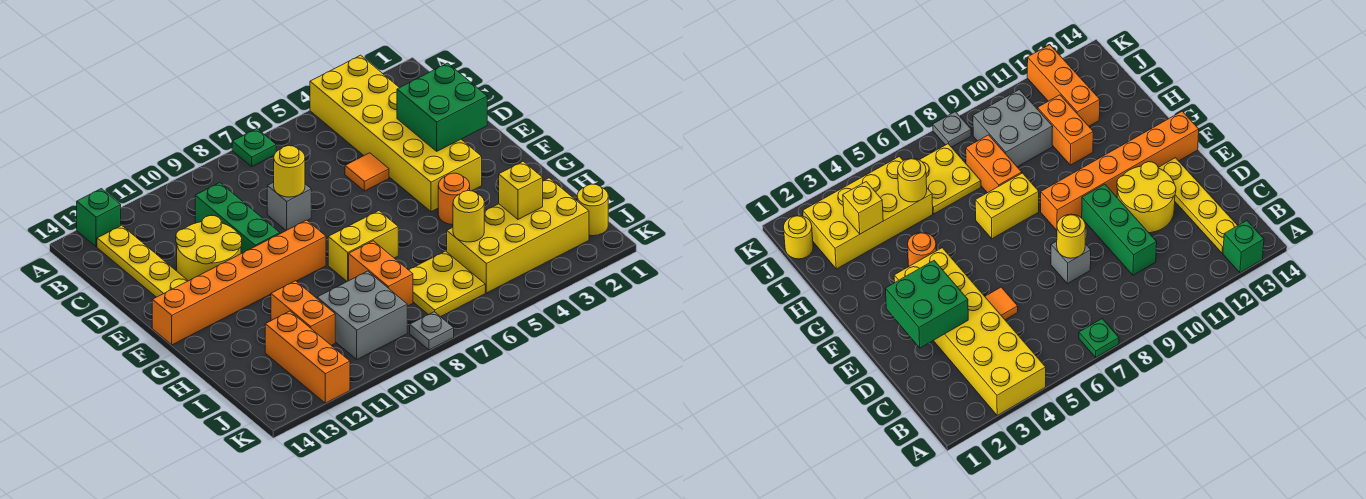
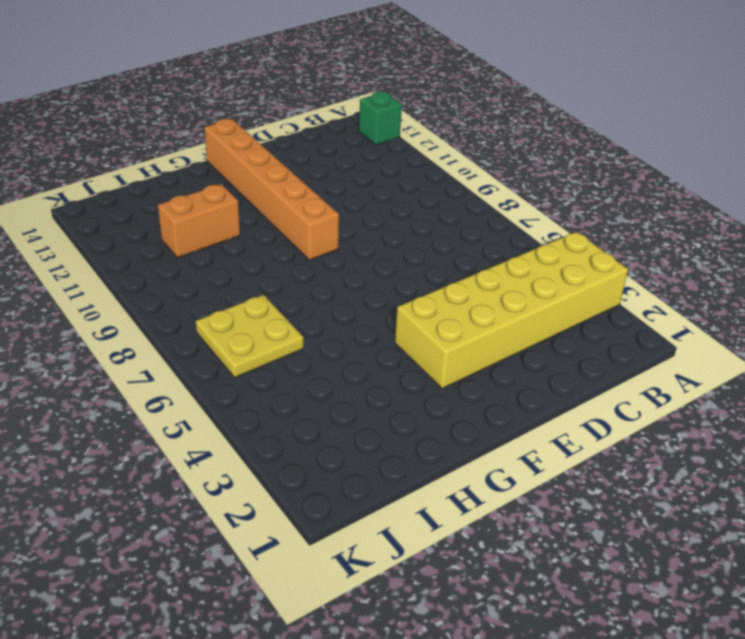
none -> green plate A7 level 1
none -> yellow plate B13:E13 level 1
none -> green brick C10:E10 level 1

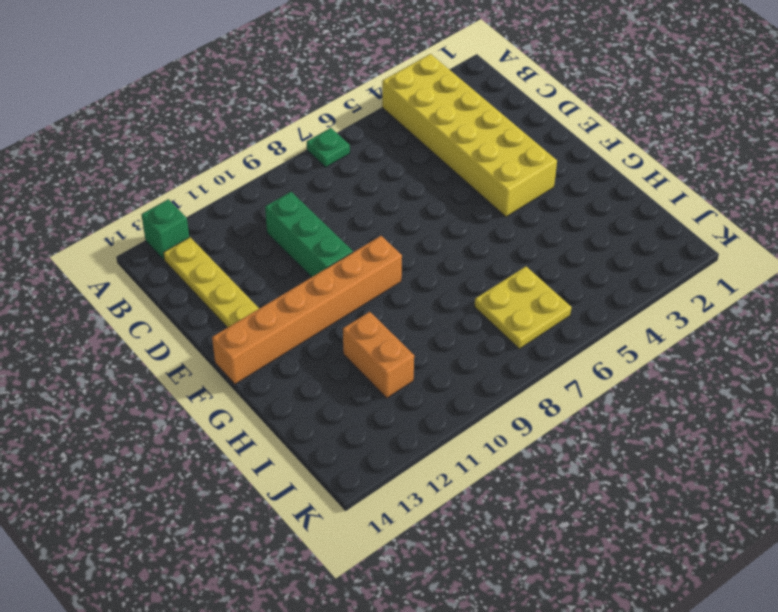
none -> orange tile D5 level 1
none -> grey brick D8 level 1
none -> yellow round brick D11:E12 level 1

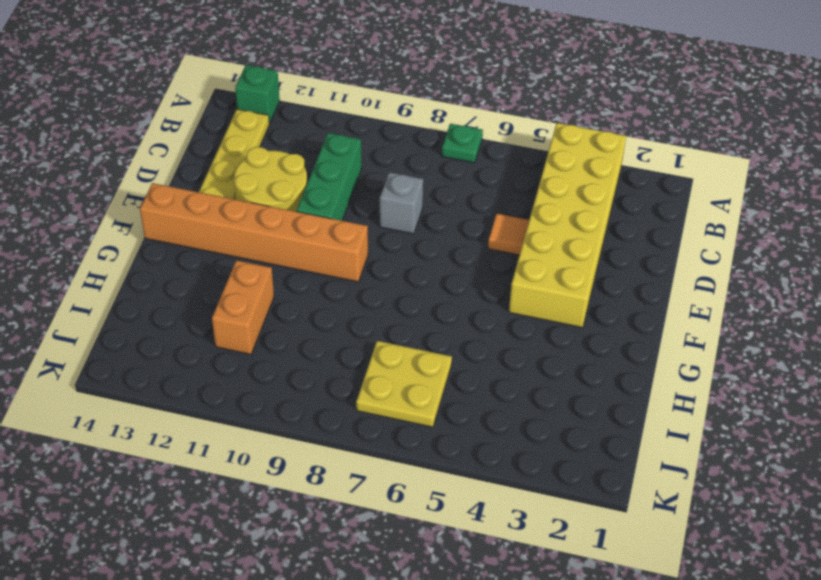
none -> orange round brick G4 level 1
none -> yellow brick G7:G8 level 1
none -> orange brick H8:I8 level 1

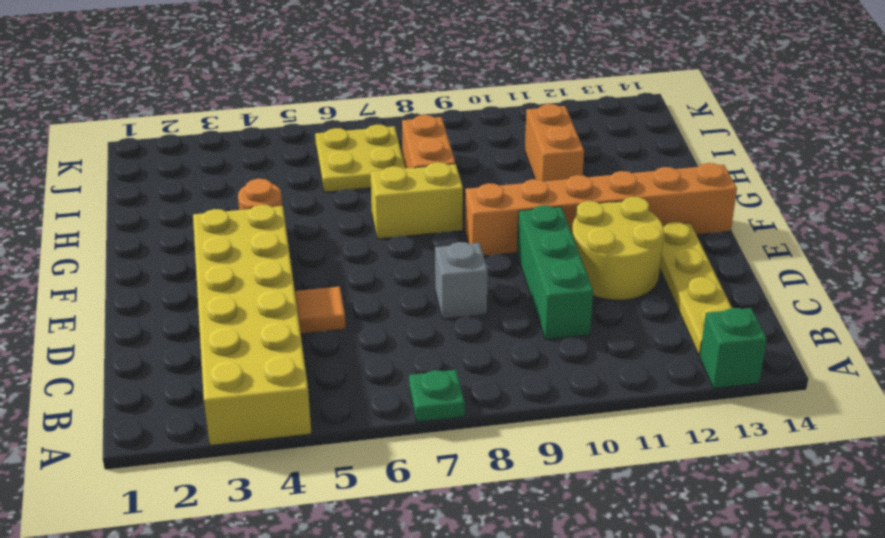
none -> yellow brick I2:J5 level 1
none -> grey brick I9:J10 level 1
none -> orange brick I12:K12 level 1

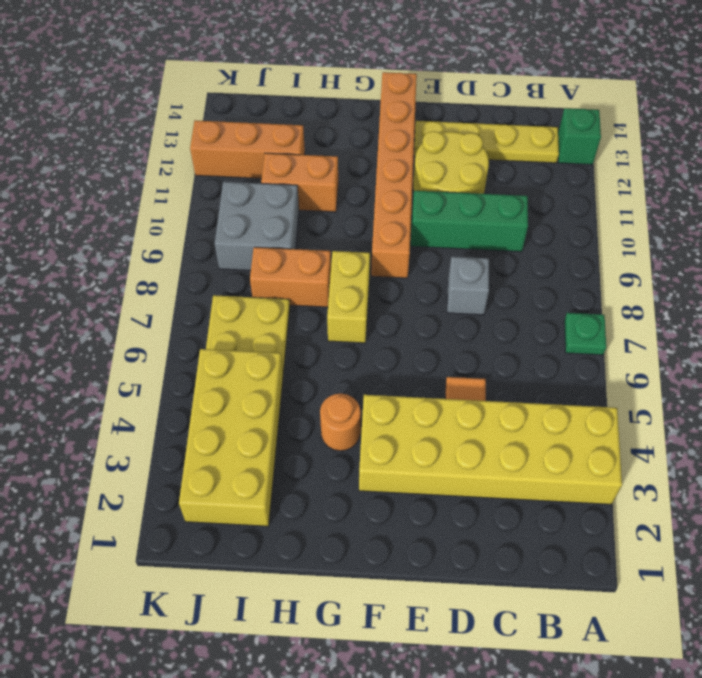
none -> yellow round brick J1 level 1
none -> grey plate K8 level 1
none -> green brick D2:E3 level 2

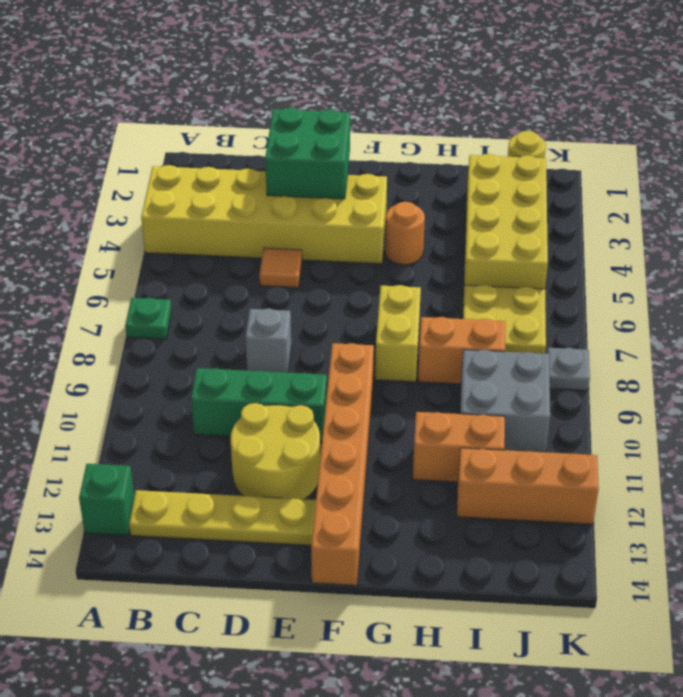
none -> yellow round brick D8 level 2
none -> yellow brick I3 level 2
none -> yellow round brick I5 level 2

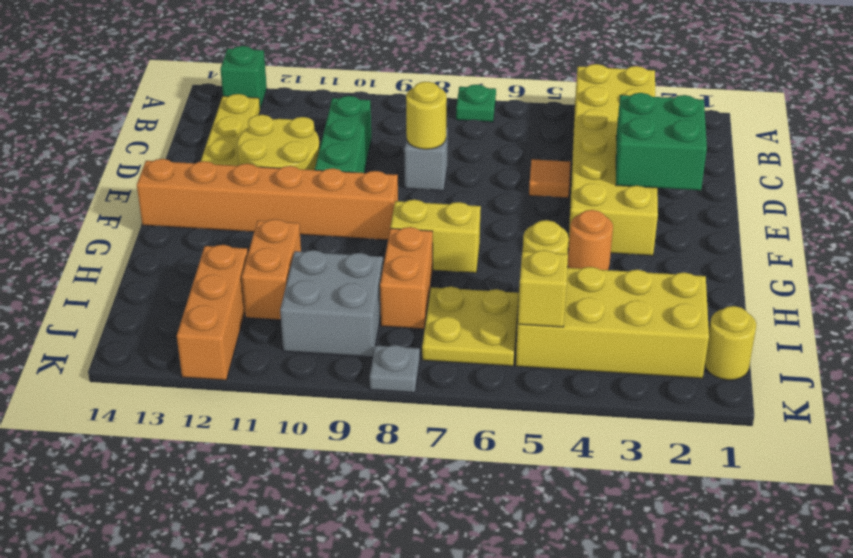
yellow brick J5 level 2 -> yellow brick I3 level 2

